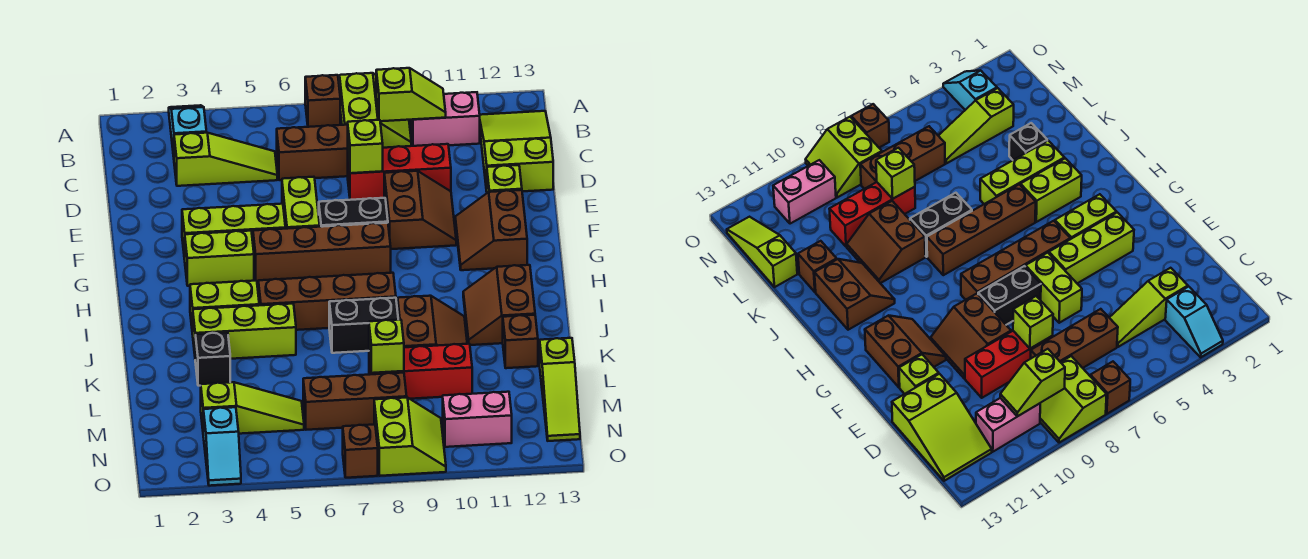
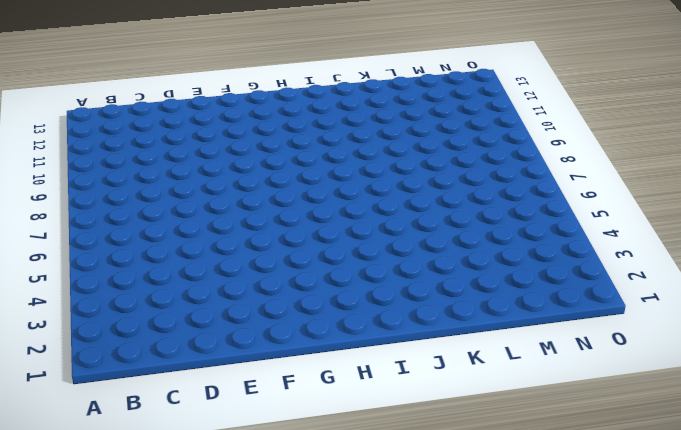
none -> cyan slope A3:B3 level 1 top B
none -> brown brick A7 level 1
none -> lime slope A8:B9 level 1 top 8
none -> pink brick B10:B11 level 1

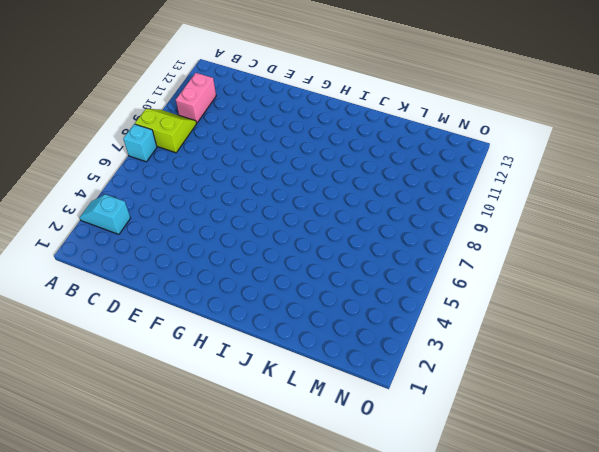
cyan brick A7 level 1 -> brown brick A7 level 1
none -> lime slope B12:D13 level 1 top D
none -> lime slope C3:C5 level 1 top 3
none -> brown brick C6:C8 level 1
none -> red brick D8:D10 level 1

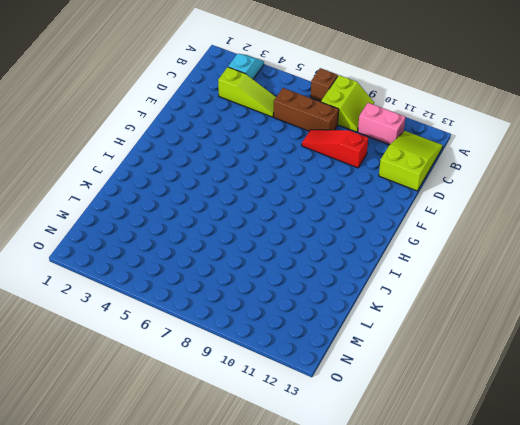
red slope D8:D10 level 1 top 10 -> red brick D8:D10 level 1
none -> lime brick E6:F6 level 1
none -> brown slope E9:F10 level 1 top 9
none -> lime brick E12 level 1
none -> lime brick F3:F5 level 1

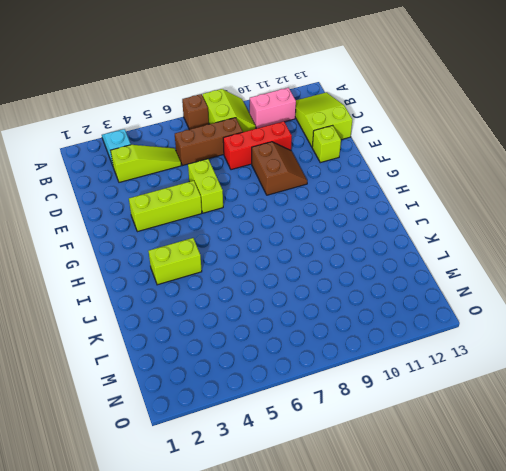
none -> black brick F7:F8 level 1
none -> brown slope F11:G12 level 1 top 12
none -> lime brick G3:G4 level 1
none -> brown brick G5:G8 level 1

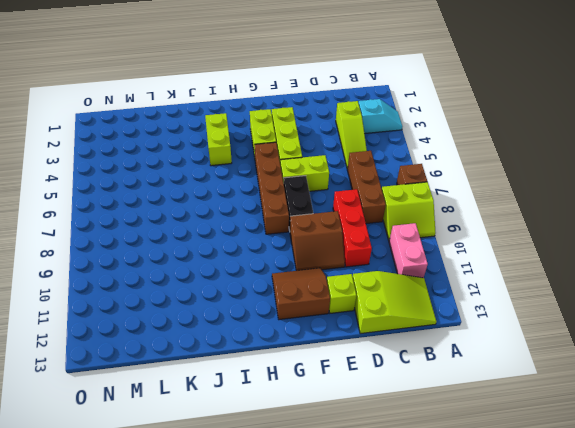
none -> brown brick I5:I8 level 1
none -> brown slope I11:J12 level 1 top 12
none -> lime brick J3:J5 level 1
none -> black brick J7:J8 level 1

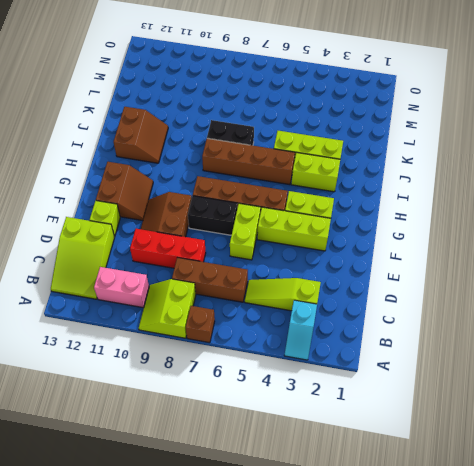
none -> brown slope J9:K10 level 1 top 9
none -> black brick K3 level 1
none -> brown brick K12 level 1
none -> red brick L8:L10 level 1

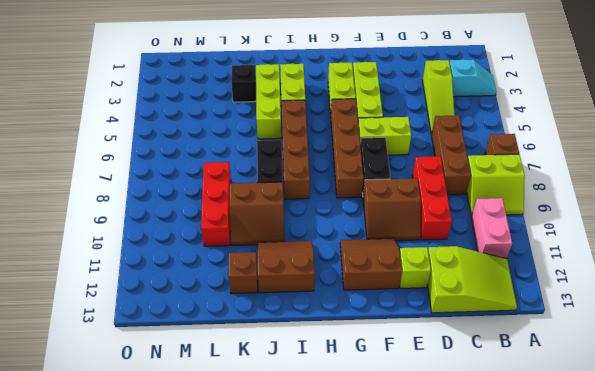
none -> lime slope L13:N13 level 1 top L
none -> lime slope M3:M5 level 1 top 3
none -> brown brick M6:M8 level 1
none -> cyan slope N3:O3 level 1 top N

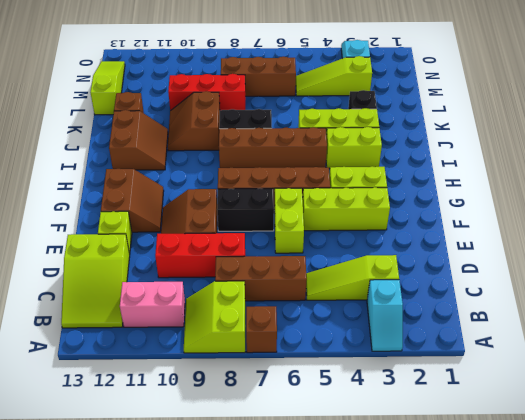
none -> lime slope N8:O9 level 1 top 8
none -> pink brick N10:N11 level 1
none -> brown brick O7 level 1
none -> lime slope B9:B10 level 2 top 9

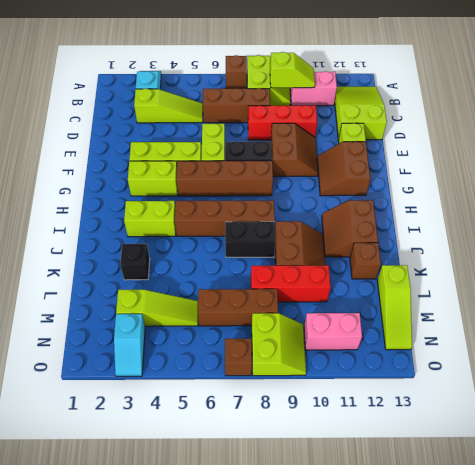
none -> lime brick J3:J5 level 1
none -> lime brick D8 level 2
none -> lime brick L8 level 2

